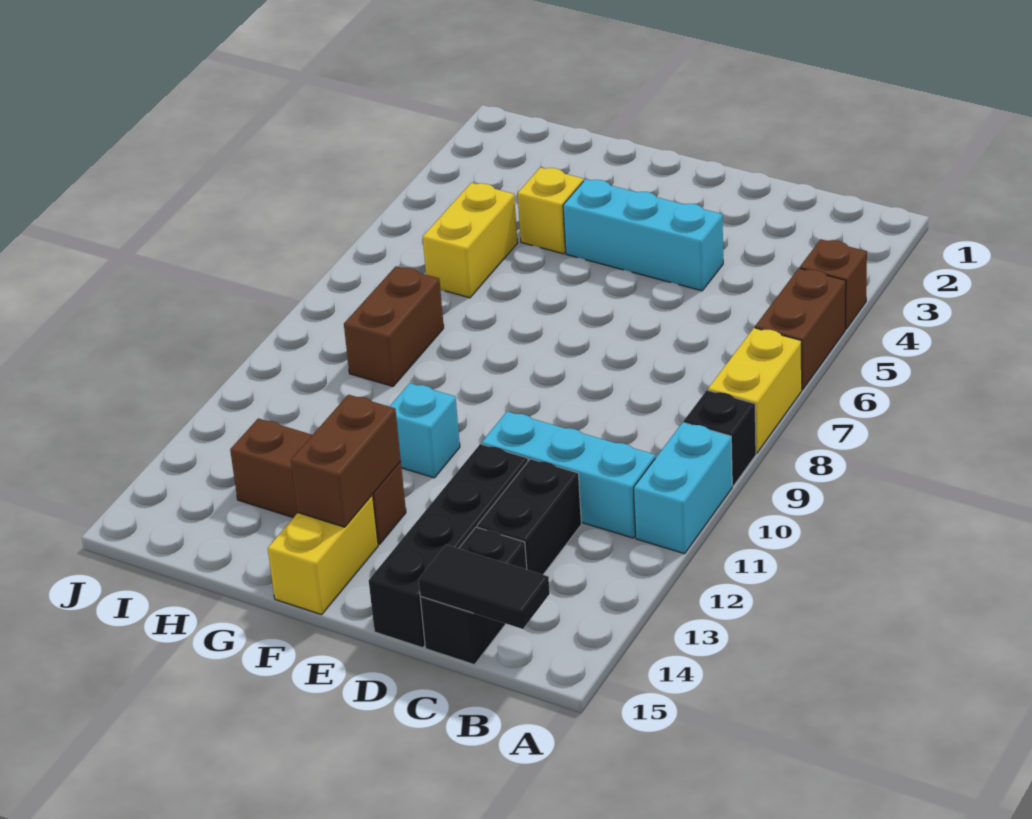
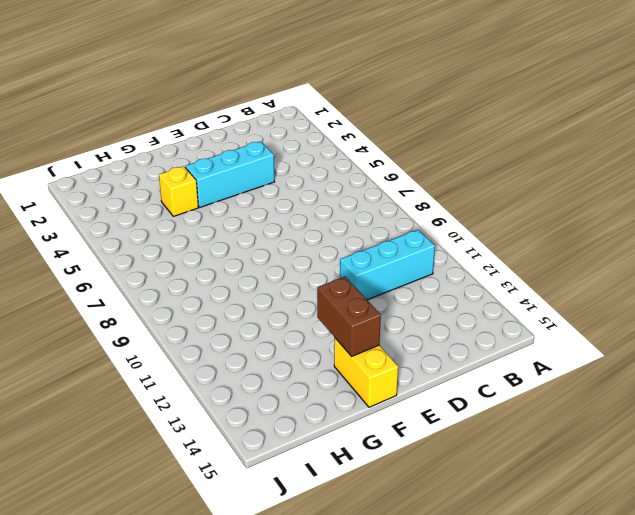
none -> brown brick A4 level 1
none -> brown brick A5:A6 level 1
none -> yellow brick A7:A8 level 1

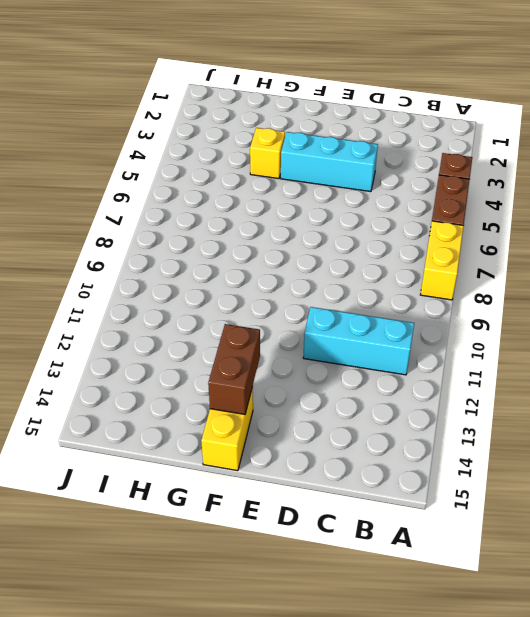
none -> black brick A9 level 1
none -> cyan brick A10:A11 level 1
none -> black brick C12:C13 level 1

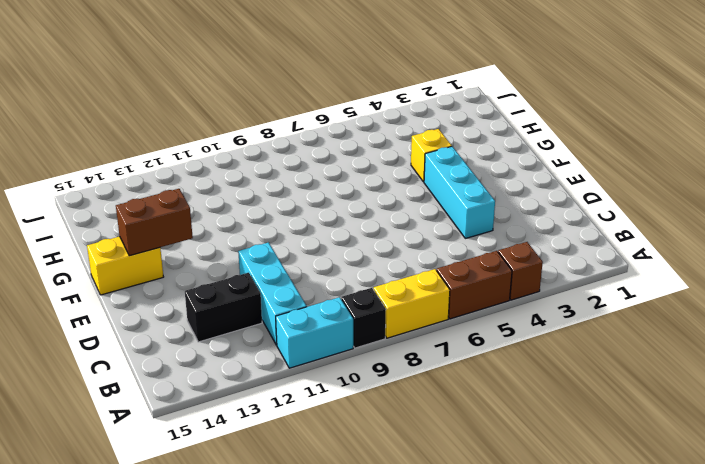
none -> black brick C14:C15 level 1
none -> black brick D12:D15 level 1
none -> cyan brick F11 level 1

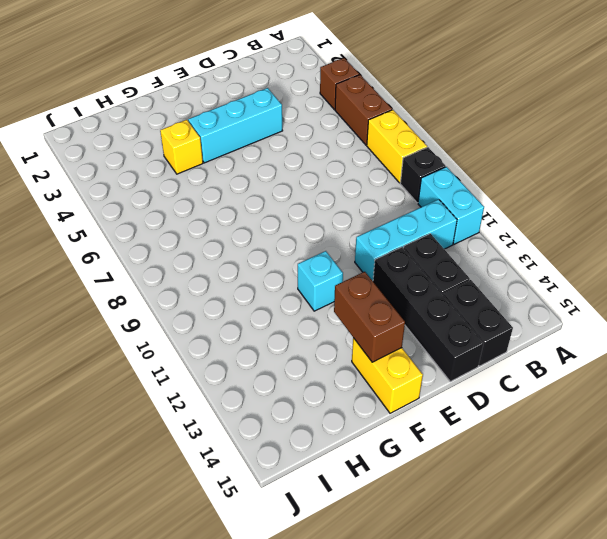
none -> brown brick F13:H13 level 1
none -> yellow brick H5:H6 level 1
none -> brown brick H8:H9 level 1

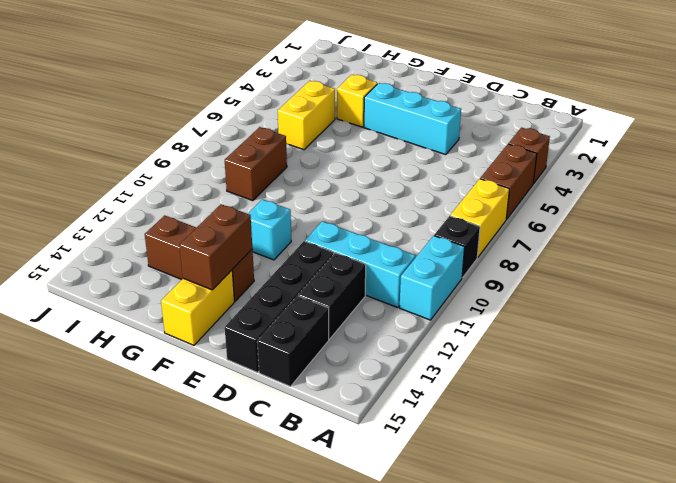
none -> black tile B15:C15 level 2

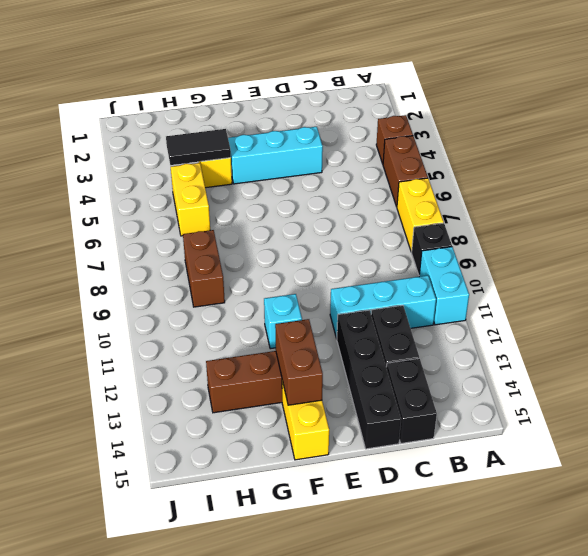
black tile G4:H4 level 2 -> black tile B15:C15 level 2

